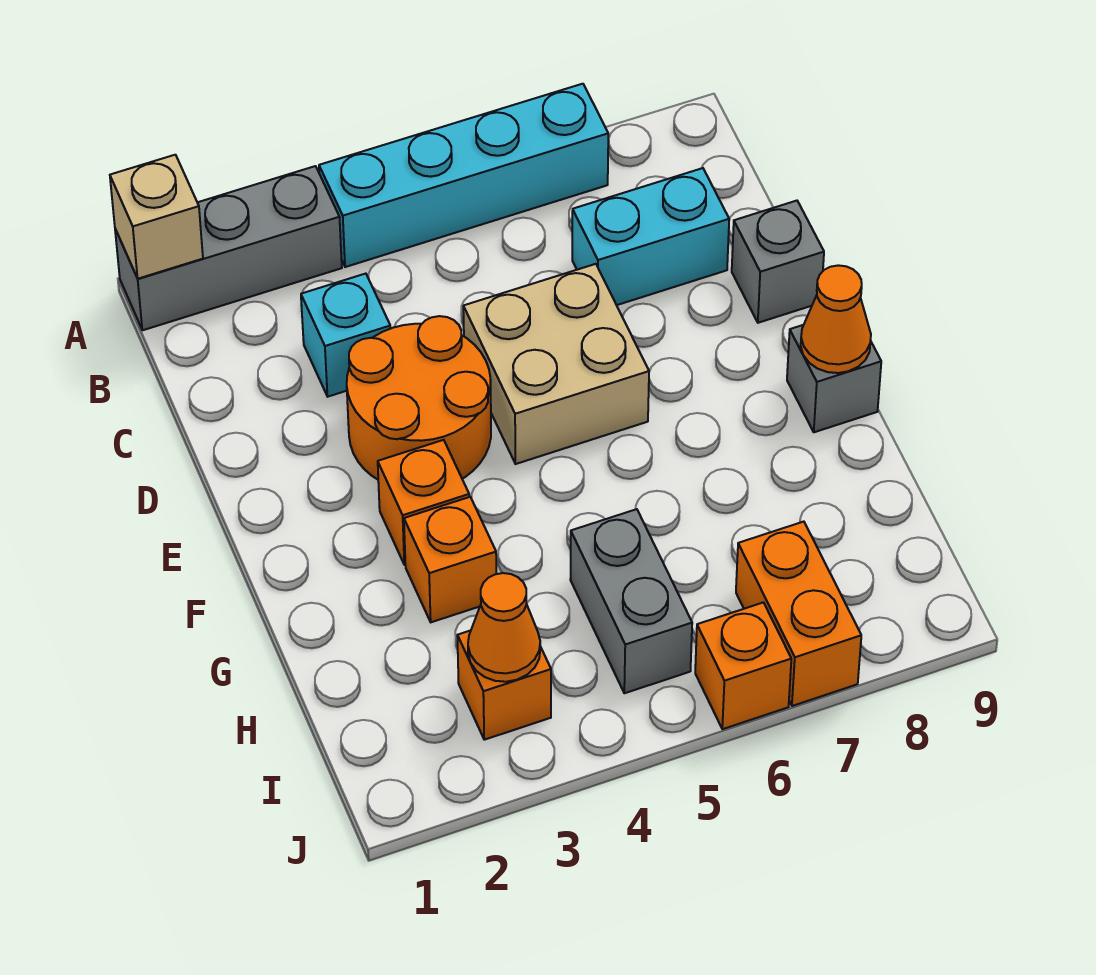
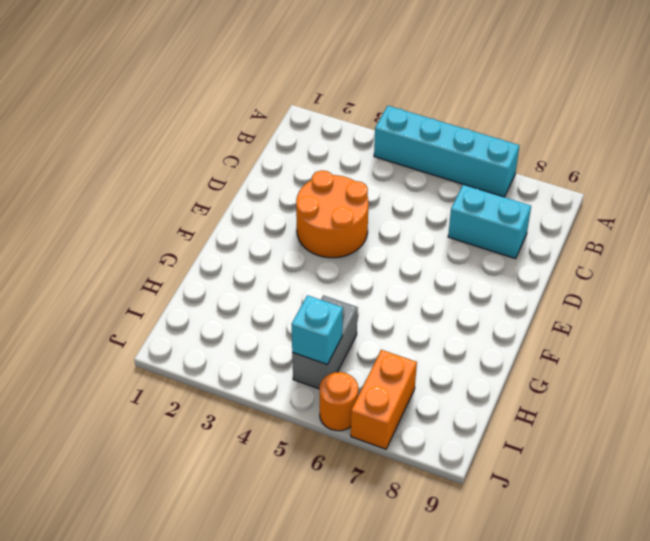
cyan brick I5 level 2 -> cyan brick C3 level 1
orange round brick J6 level 1 -> orange brick J6 level 1
none -> grey brick A1:A3 level 1
none -> tan brick D5:E6 level 1
none -> grey brick D9 level 1

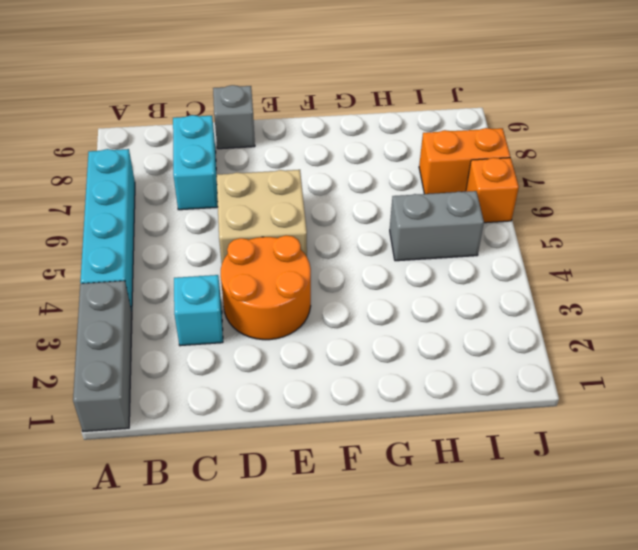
none -> orange brick F3 level 1
none -> grey brick F9 level 1
none -> orange brick G3 level 1

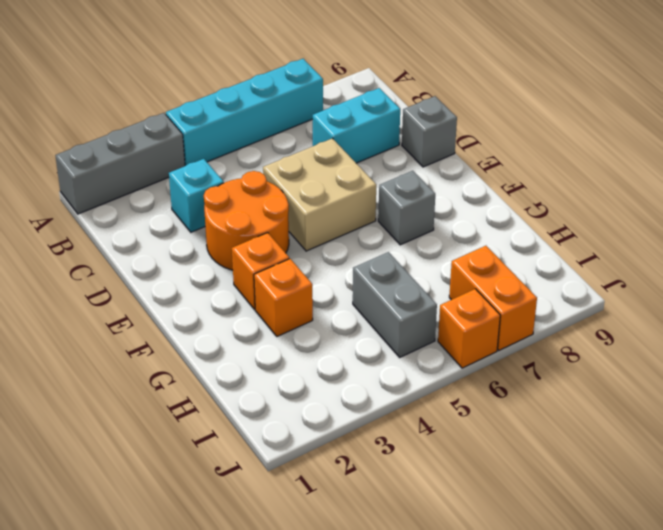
grey brick F7 level 1 -> grey brick F9 level 1
none -> orange brick I3 level 1
none -> tan brick A1 level 2
none -> orange cone F9 level 2

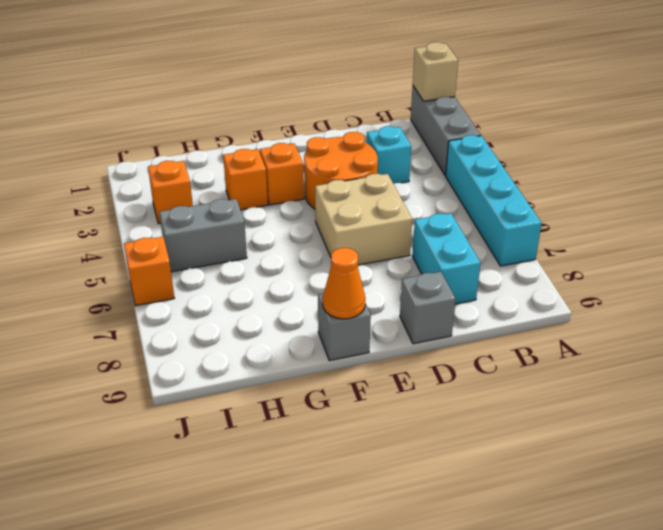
none -> orange brick I7:J7 level 1
none -> orange cone I3 level 2

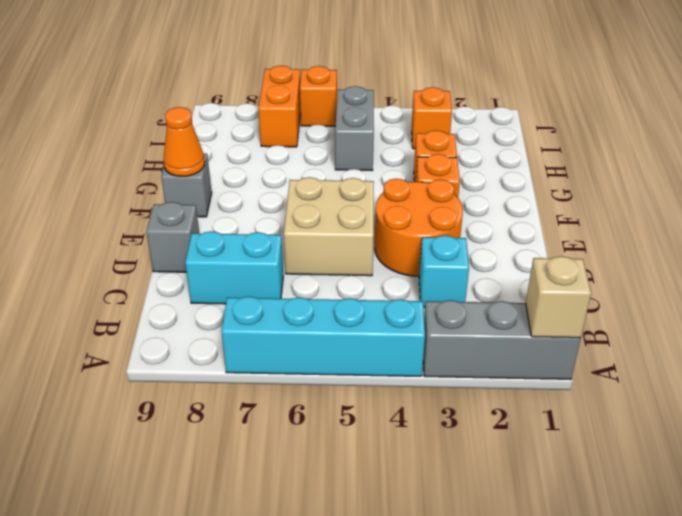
none -> orange cone I3 level 2

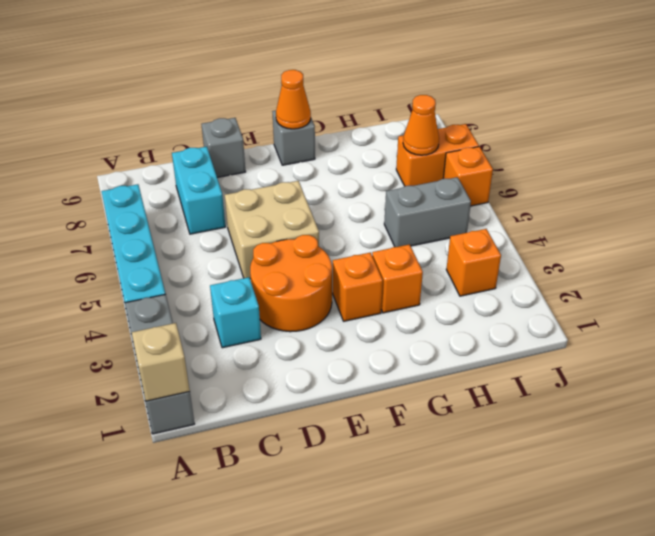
orange cone I7 level 2 -> orange cone I3 level 2

